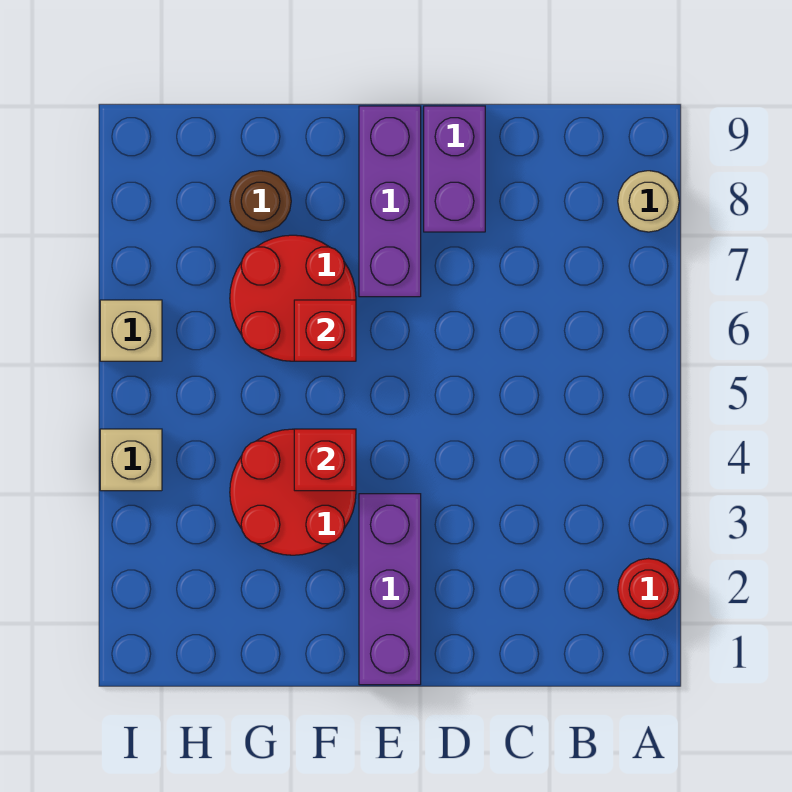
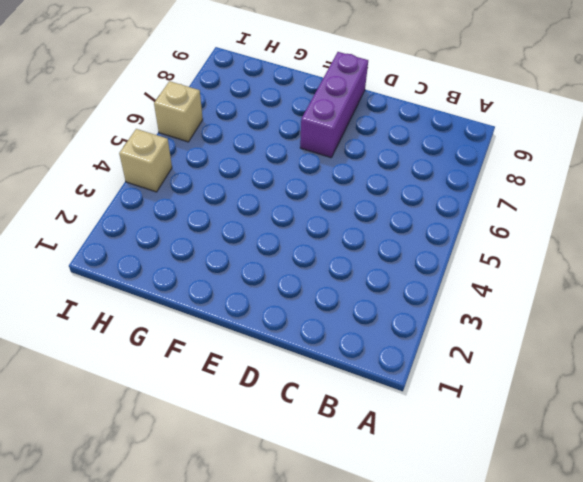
none -> red round brick A2 level 1
none -> tan round brick A8 level 1
none -> purple brick D8:D9 level 1

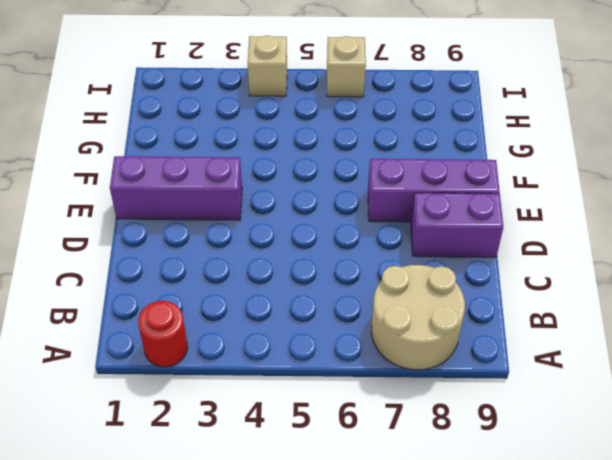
tan round brick A7:B8 level 1 -> tan round brick A8 level 1
none -> red round brick F3:G4 level 1
none -> red round brick F6:G7 level 1
none -> brown round brick G8 level 1

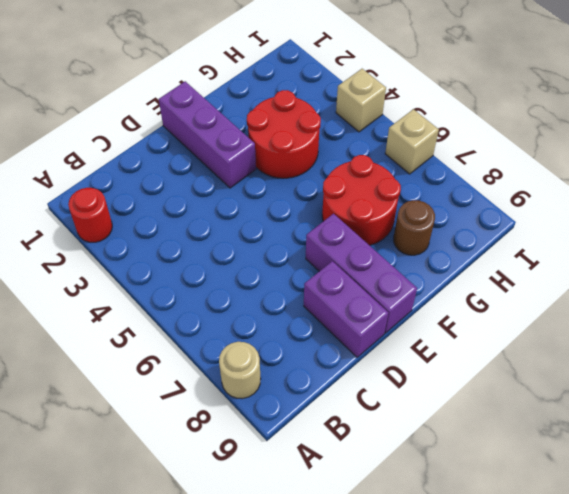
none -> red brick F4 level 2
none -> red brick F6 level 2

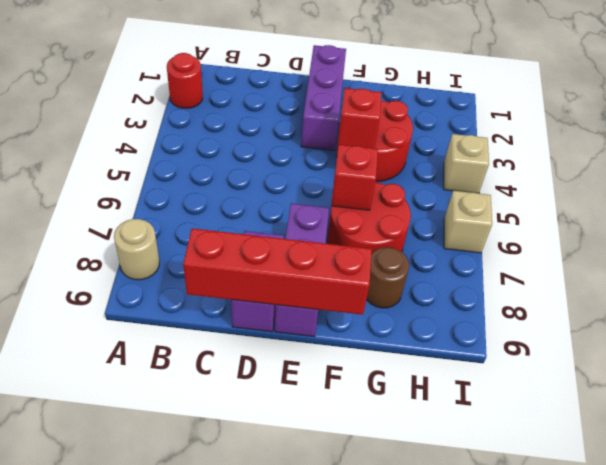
red brick C9:F9 level 2 -> none

